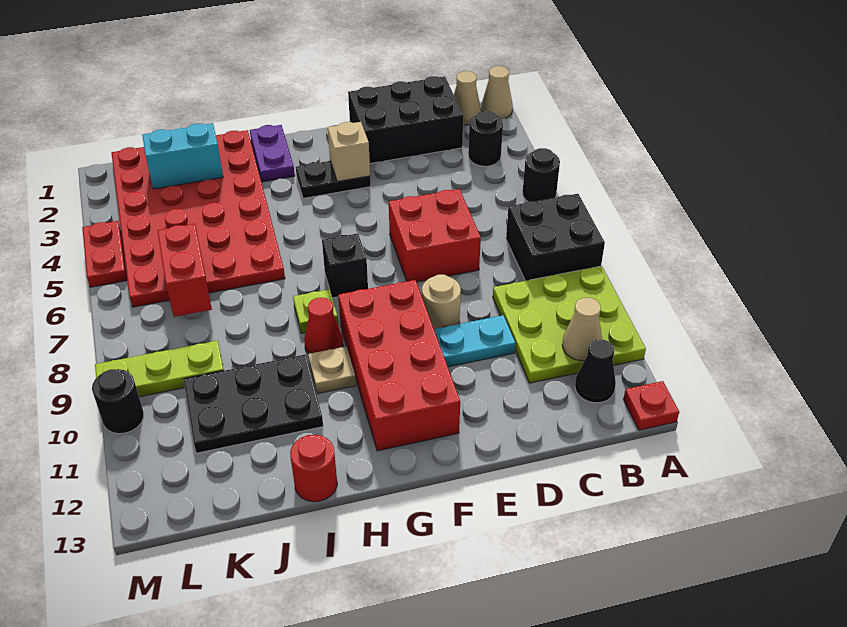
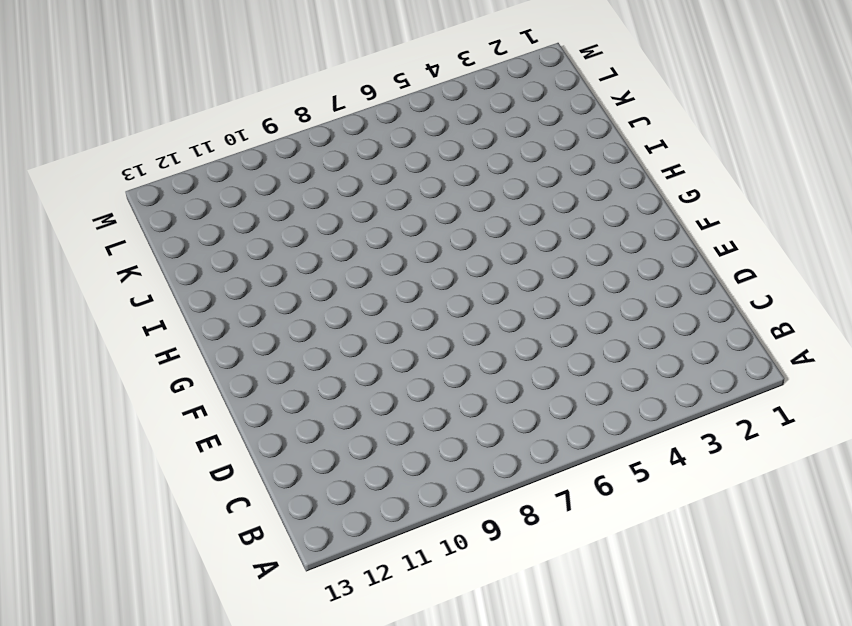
none -> tan cone A1 level 1
none -> black round brick A5 level 1
none -> black brick A7:B8 level 1

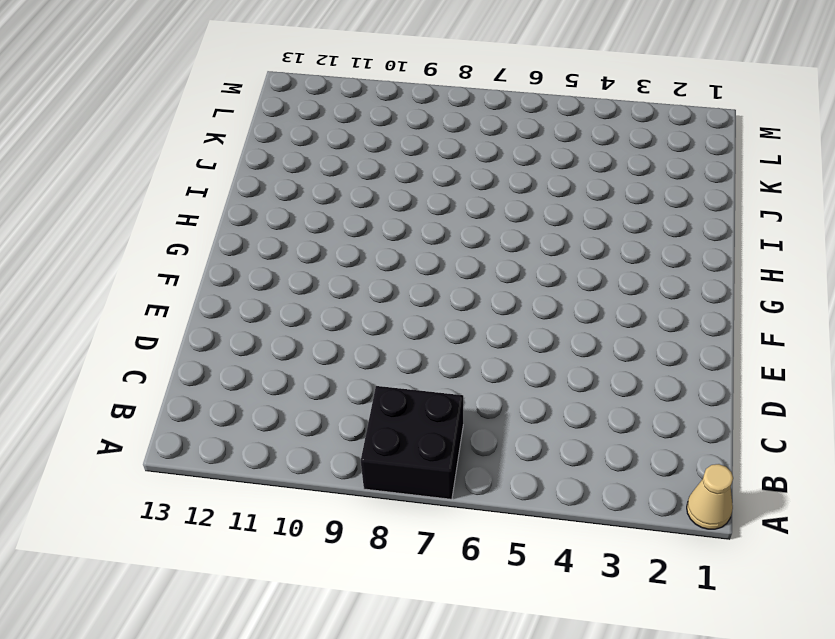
none -> black round brick A5 level 1
none -> lime plate A9:C11 level 1
none -> red plate A13 level 1

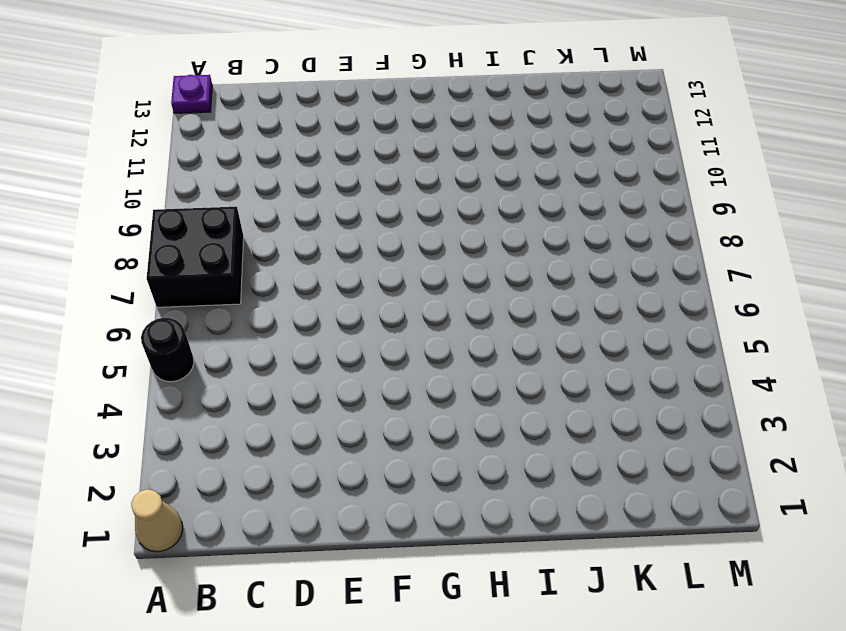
purple plate A13 level 1 -> red plate A13 level 1
none -> lime plate A9:C11 level 1
none -> tan cone B1 level 1
none -> black round brick B3 level 1

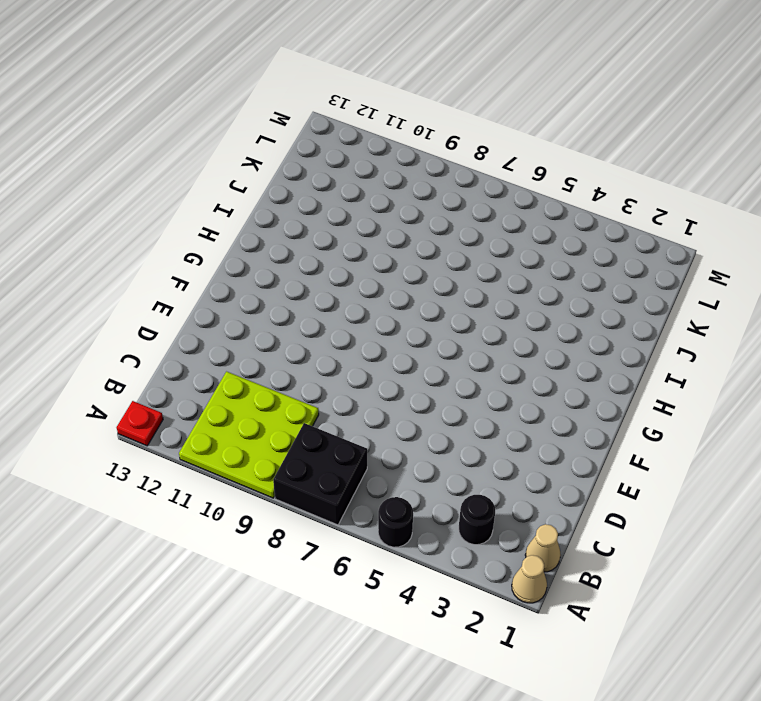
none -> black cone B12 level 1
none -> black brick C1:E2 level 1
none -> red brick D6:E7 level 1

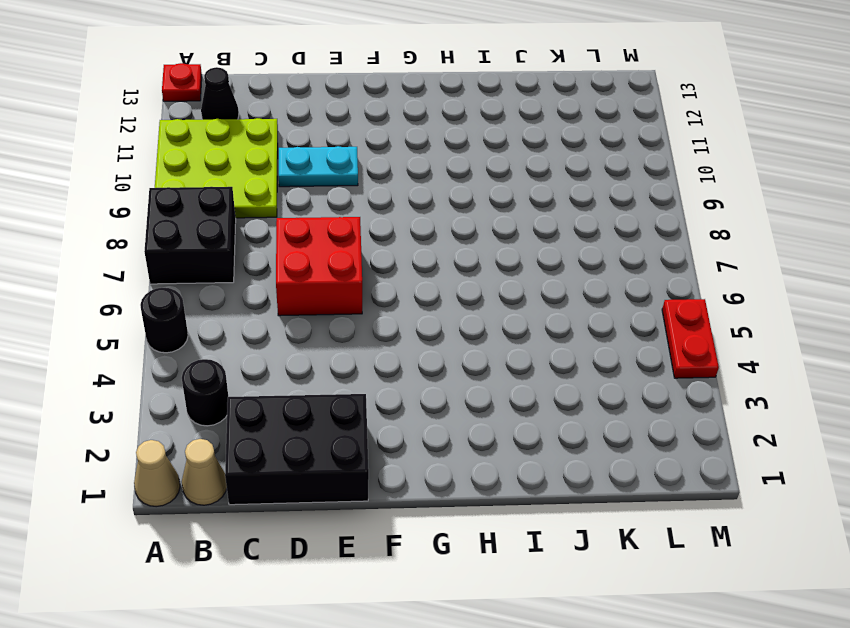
none -> tan round brick E9 level 1
none -> black plate F3:G3 level 1
none -> red brick F9:G12 level 1

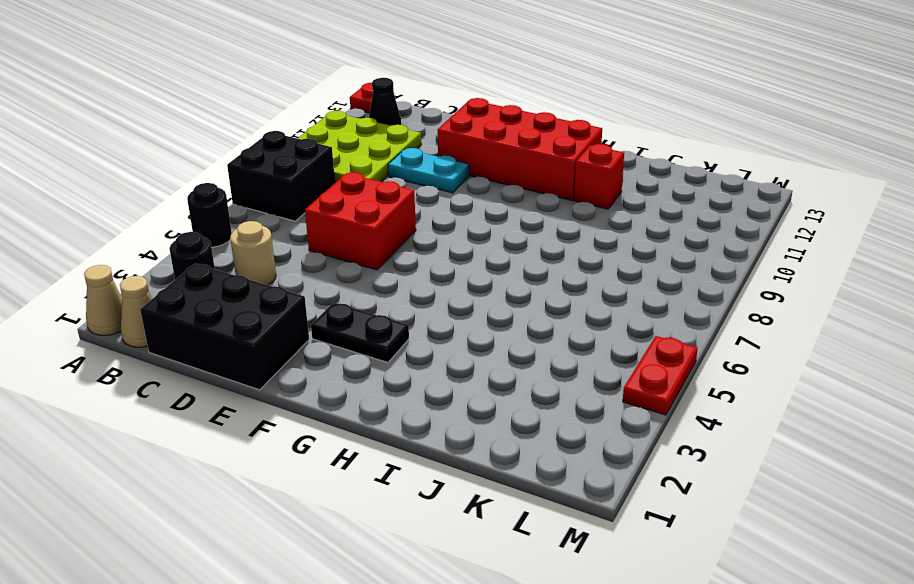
tan round brick C4 level 1 -> tan round brick E9 level 1
red brick E11:H12 level 1 -> red brick F9:G12 level 1
red brick I11 level 1 -> black plate I10:K11 level 1
none -> black brick G7 level 1
none -> purple plate H1:H2 level 1
none -> lime plate H8 level 1

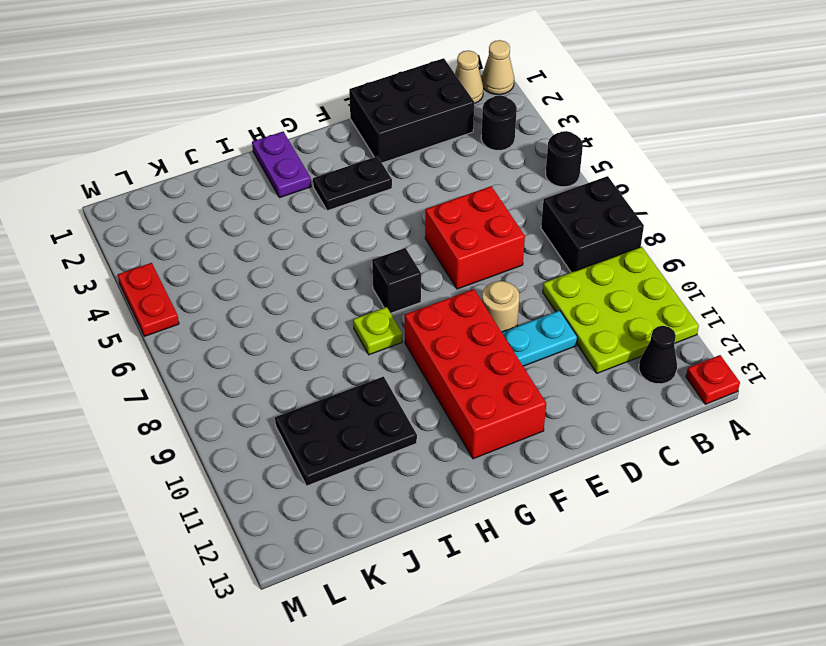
none -> red cone H9 level 1
none -> tan plate H10 level 1
none -> red plate I1:L6 level 1

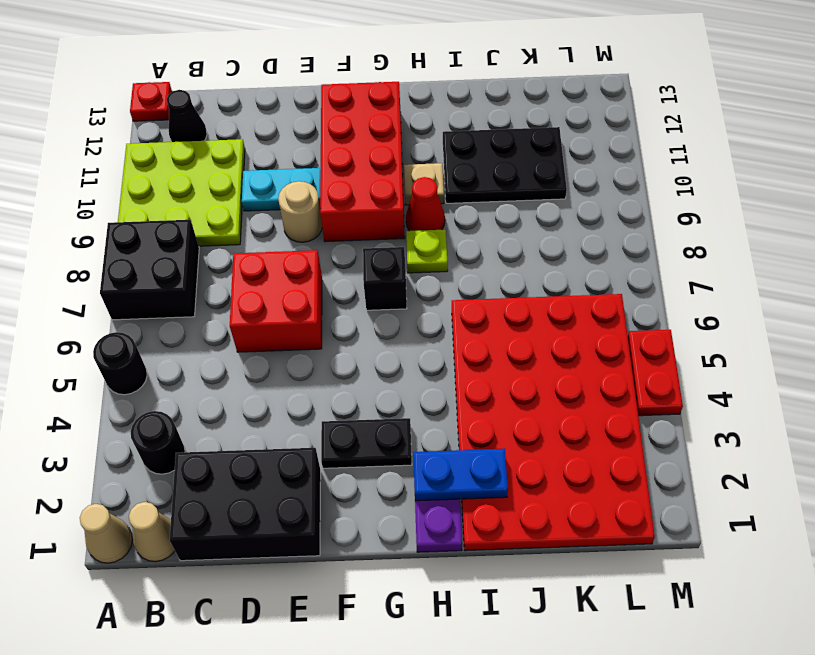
blue plate H2:I2 level 2 -> none
none -> red round brick I13 level 1
none -> lime plate K9:M9 level 1
none -> black round brick M10 level 1

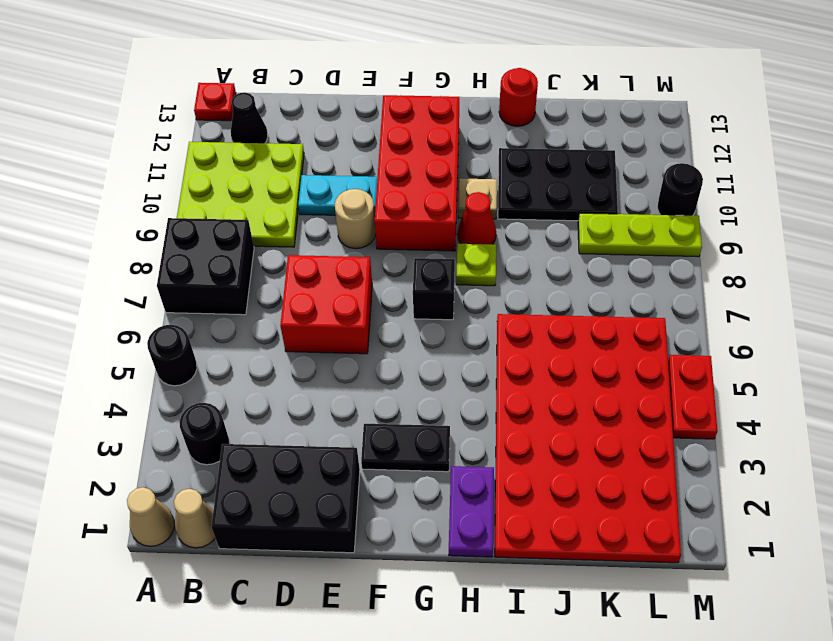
none -> tan cone B11 level 2
none -> tan brick F3 level 2
none -> cyan brick J2:K2 level 2

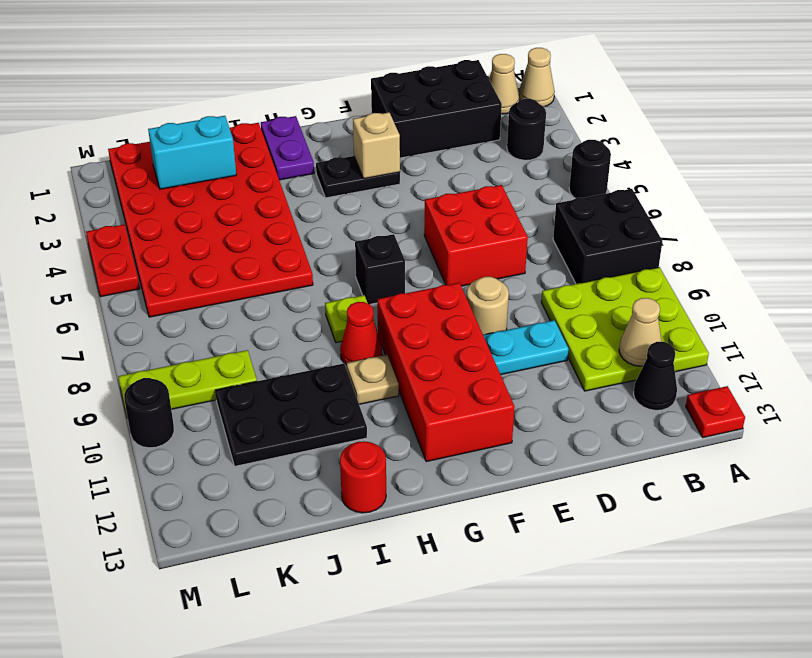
none -> red brick K6:K7 level 2

